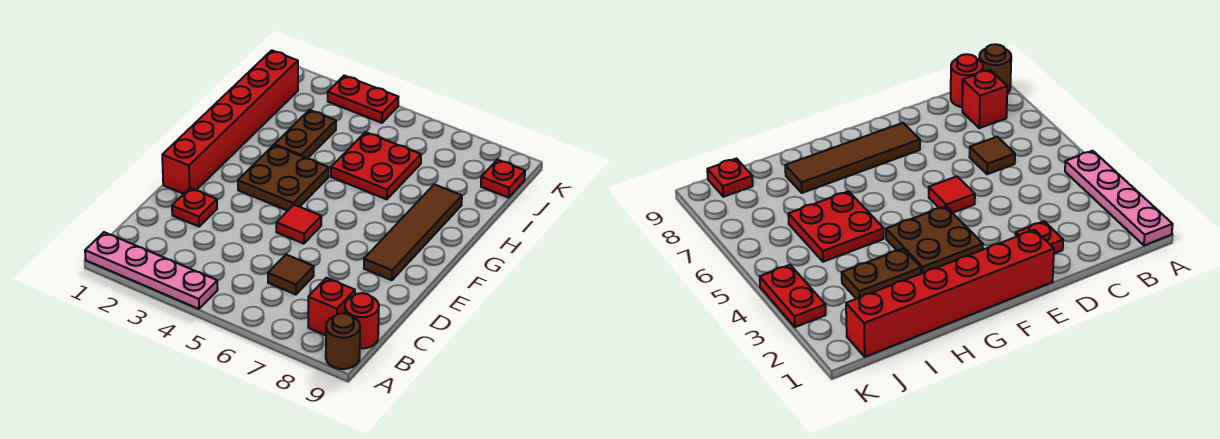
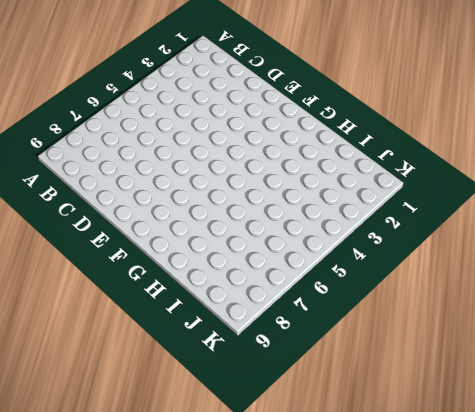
none -> pink plate A1:A4 level 1
none -> brown round brick A9 level 1
none -> red brick B8 level 1

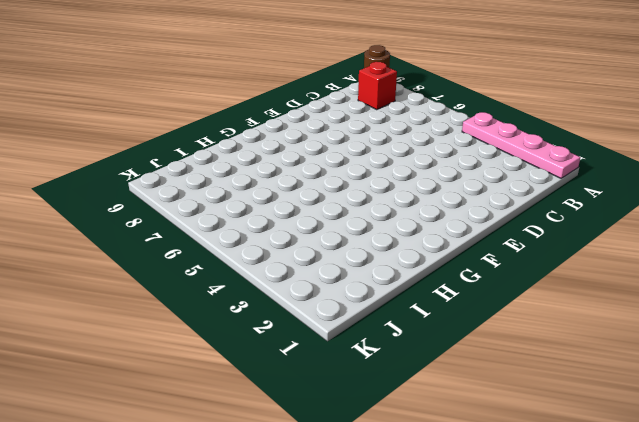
none -> red round brick B9 level 1
none -> brown tile C6 level 1
none -> red plate D2 level 1

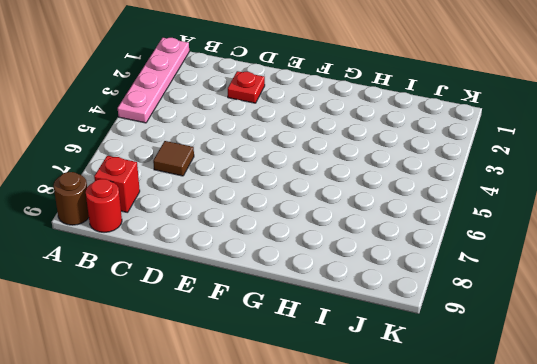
none -> red brick E1:J1 level 1
none -> red tile E5 level 1
none -> brown tile E8:H8 level 1

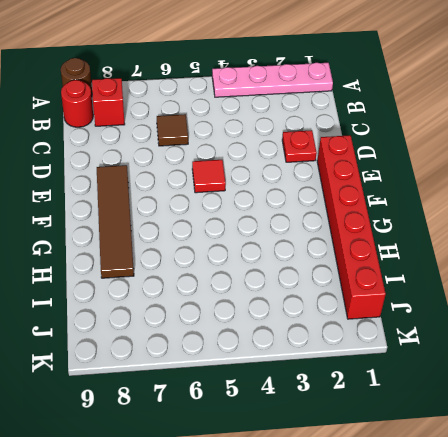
none -> brown plate F3:G4 level 1
none -> brown plate H3:I3 level 1
none -> red plate H5:I6 level 1

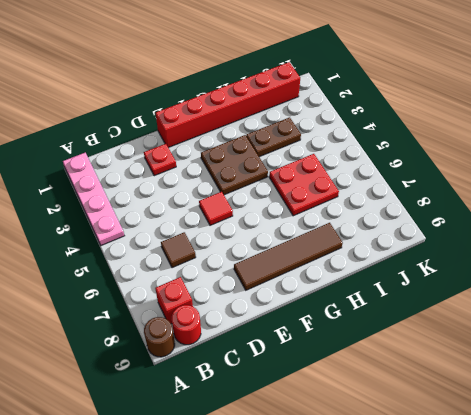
none -> red plate J9 level 1
none -> red plate K3:K4 level 1

